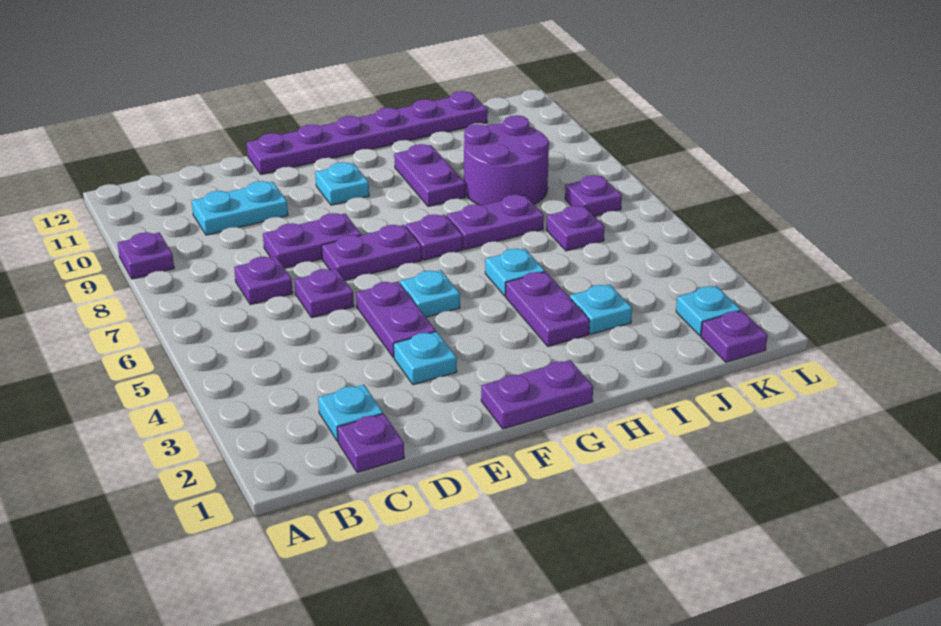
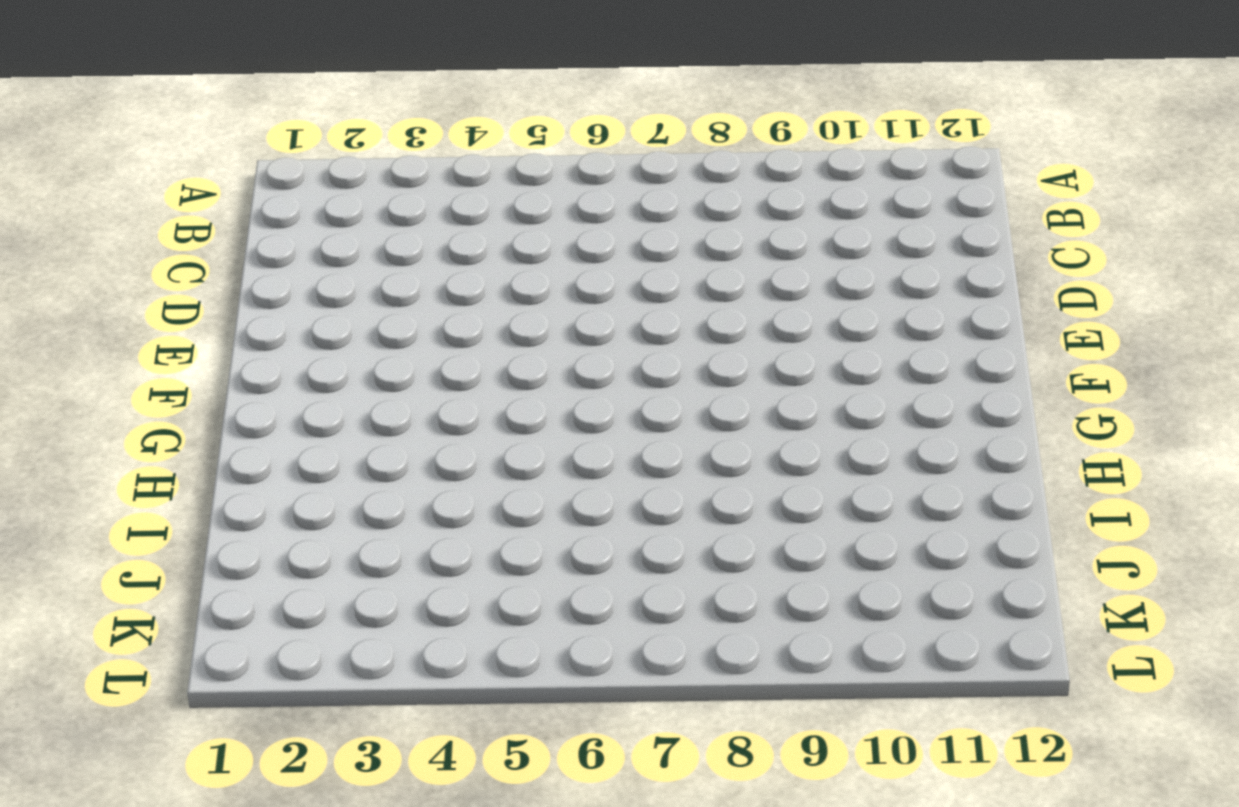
none -> purple plate A9 level 1
none -> purple plate C1 level 1
none -> cyan plate C2 level 1

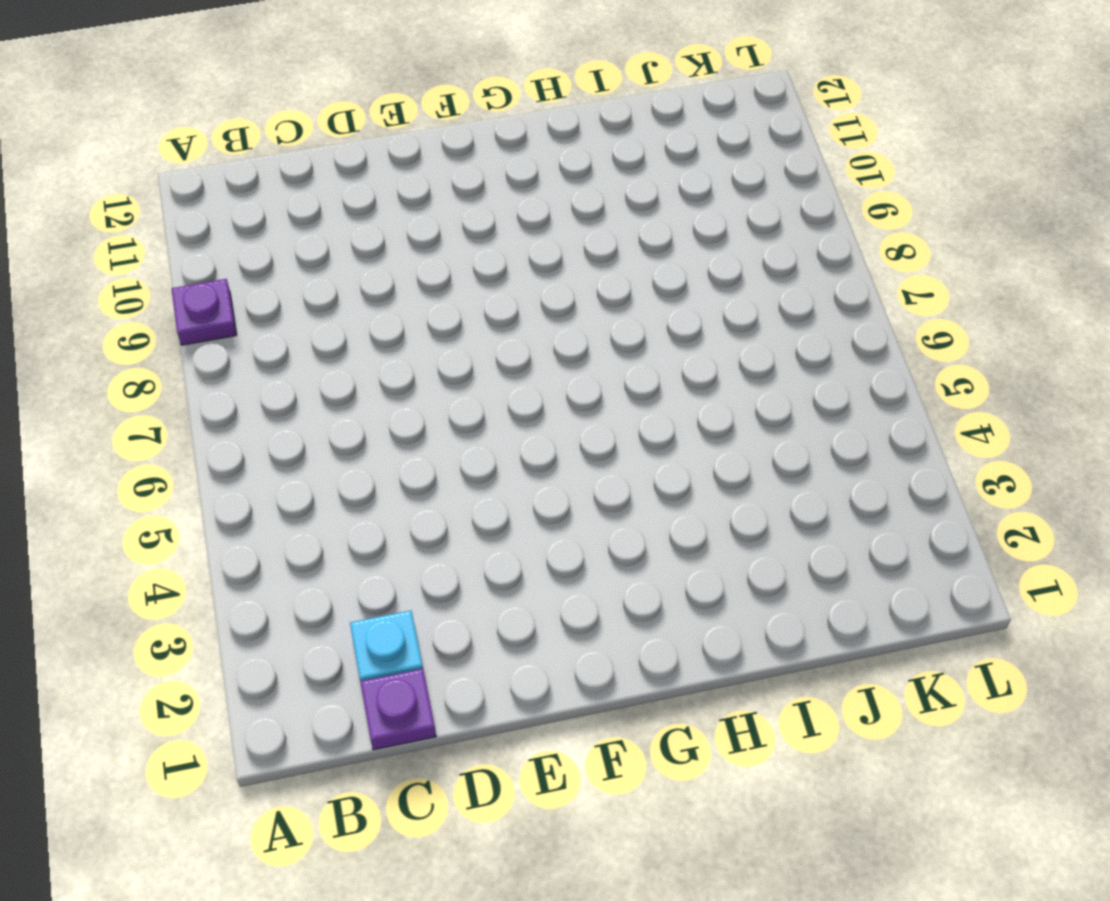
none -> purple plate C7 level 1
none -> cyan plate C10:D10 level 1
none -> purple plate D6 level 1

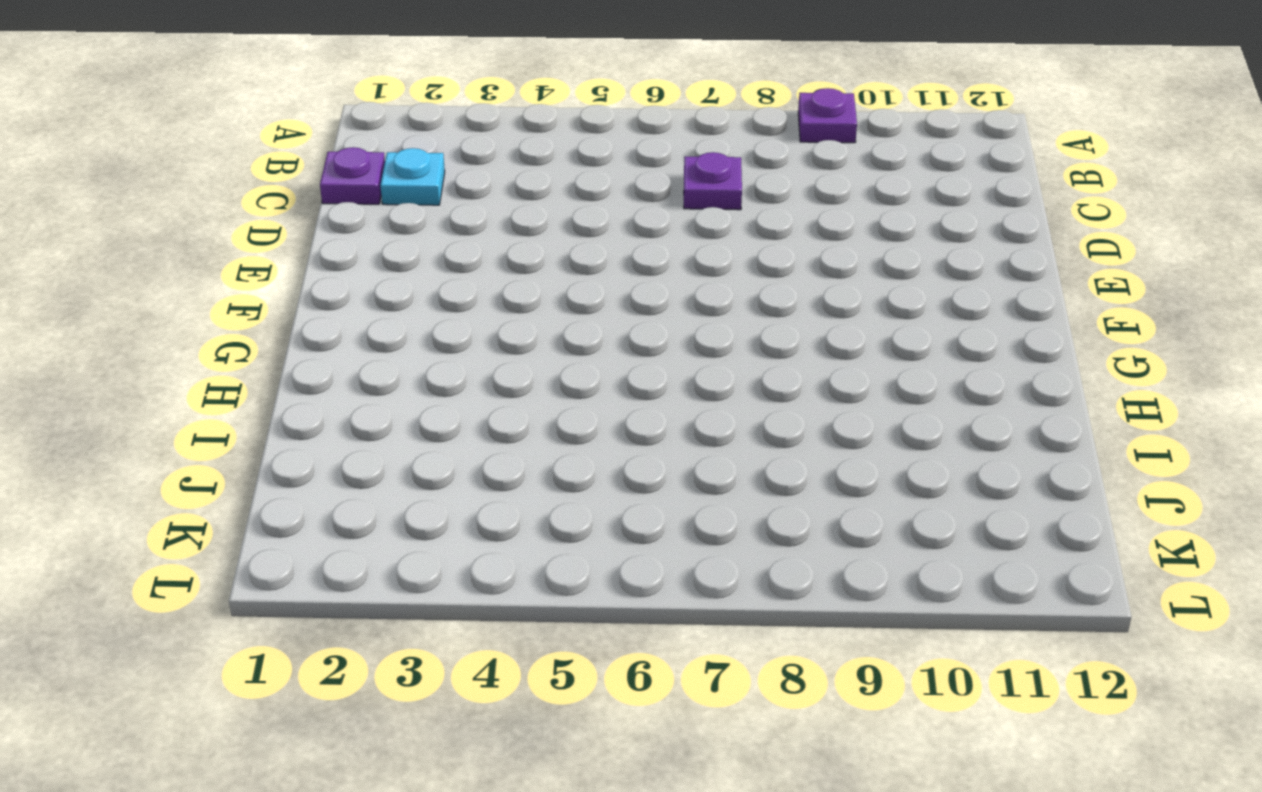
none -> cyan plate C10:D10 level 1
none -> purple plate D6 level 1
none -> purple plate D8:E8 level 1

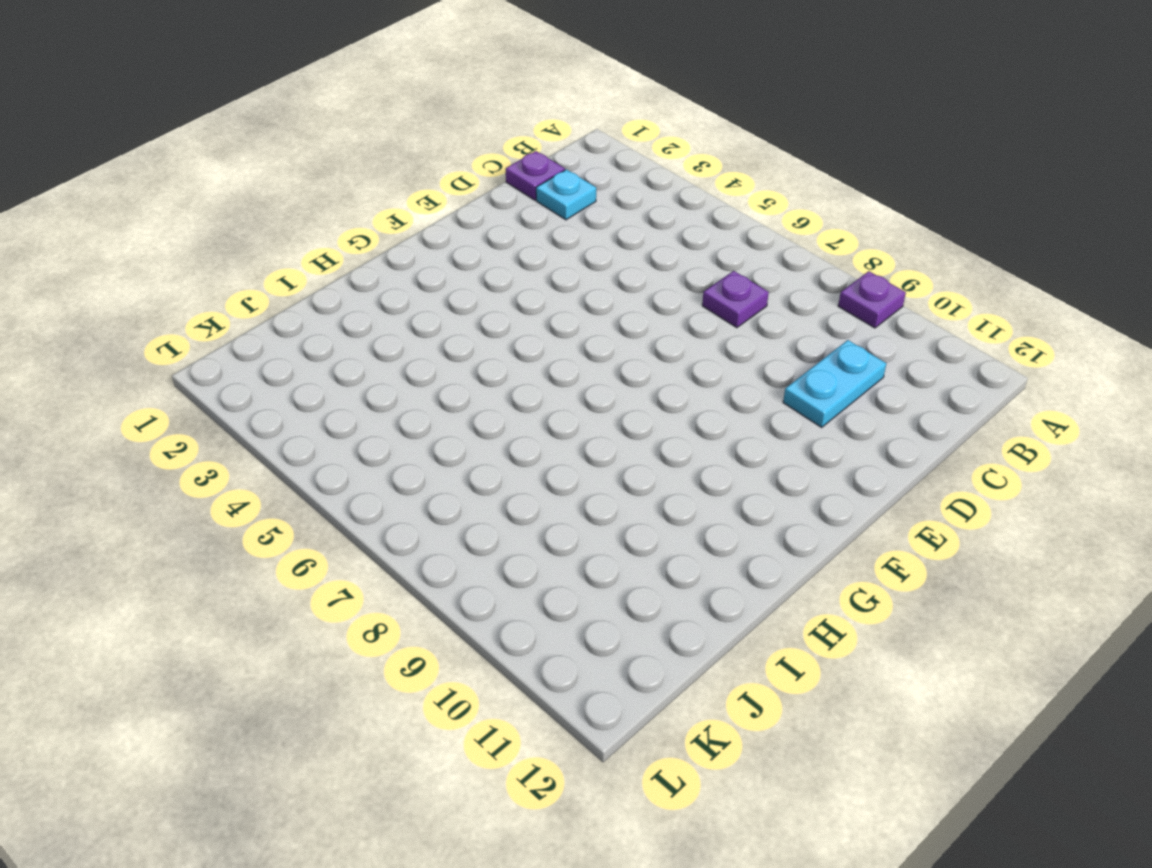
none -> purple plate D6 level 1
none -> purple plate D8:E8 level 1
none -> cyan plate E3 level 1

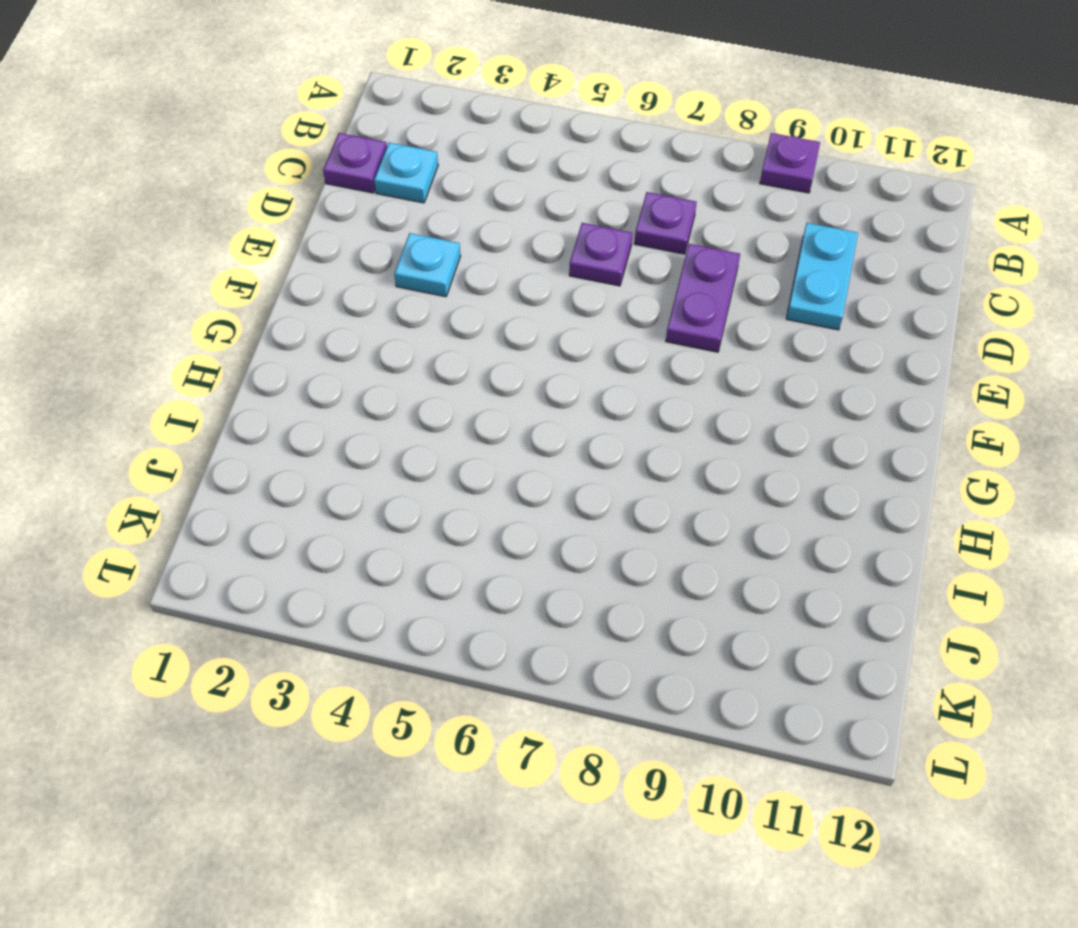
none -> purple plate E4:E5 level 1
none -> purple plate E7:F7 level 1
none -> purple plate E12:J12 level 1

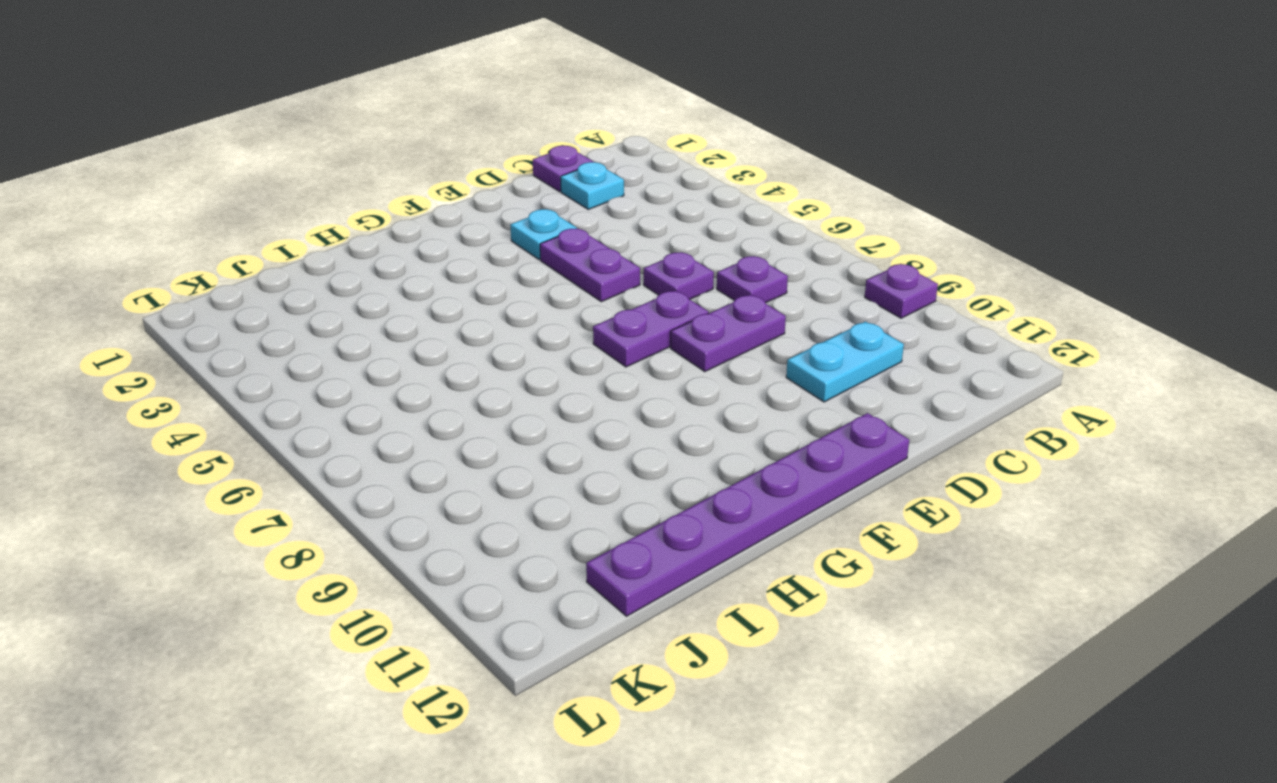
none -> purple plate F1:G1 level 1
none -> cyan plate F5 level 1
none -> cyan plate F10 level 1

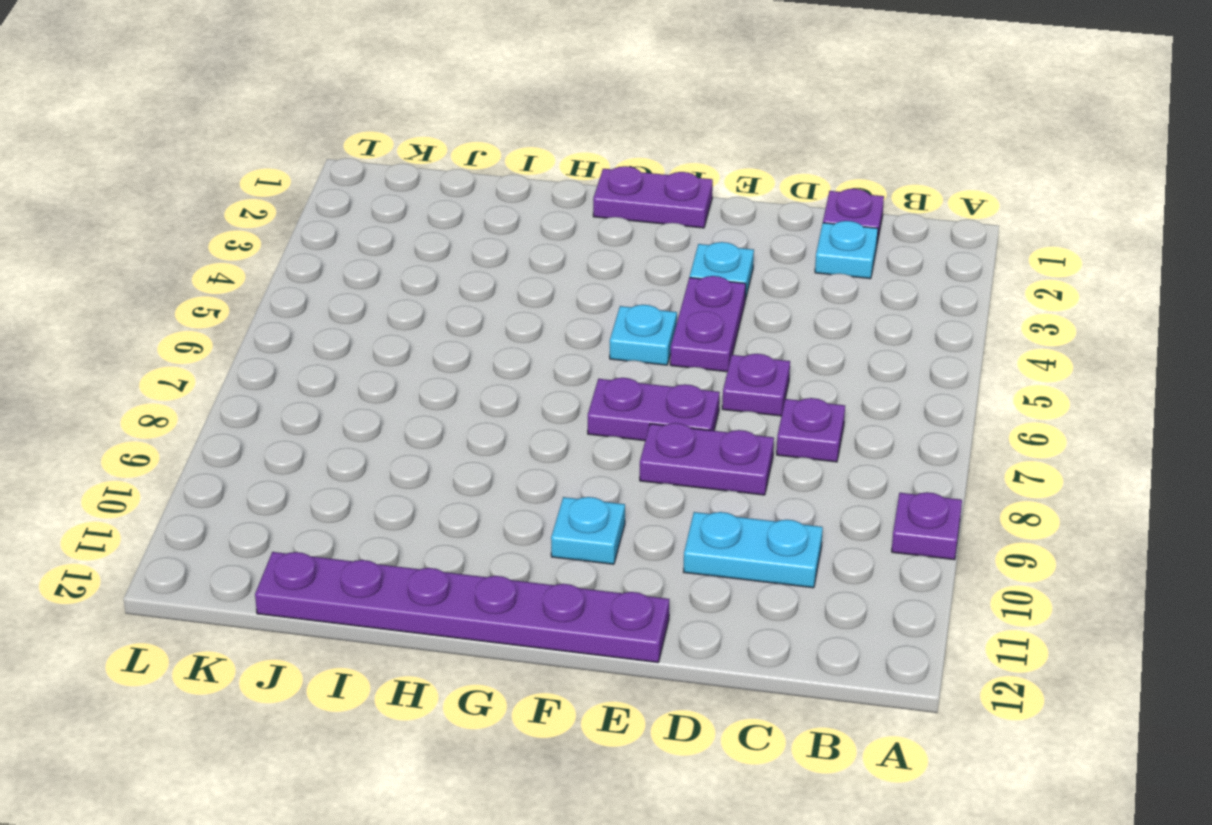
none -> purple plate G7 level 1
none -> purple plate H3:H4 level 1
none -> cyan plate H5 level 1

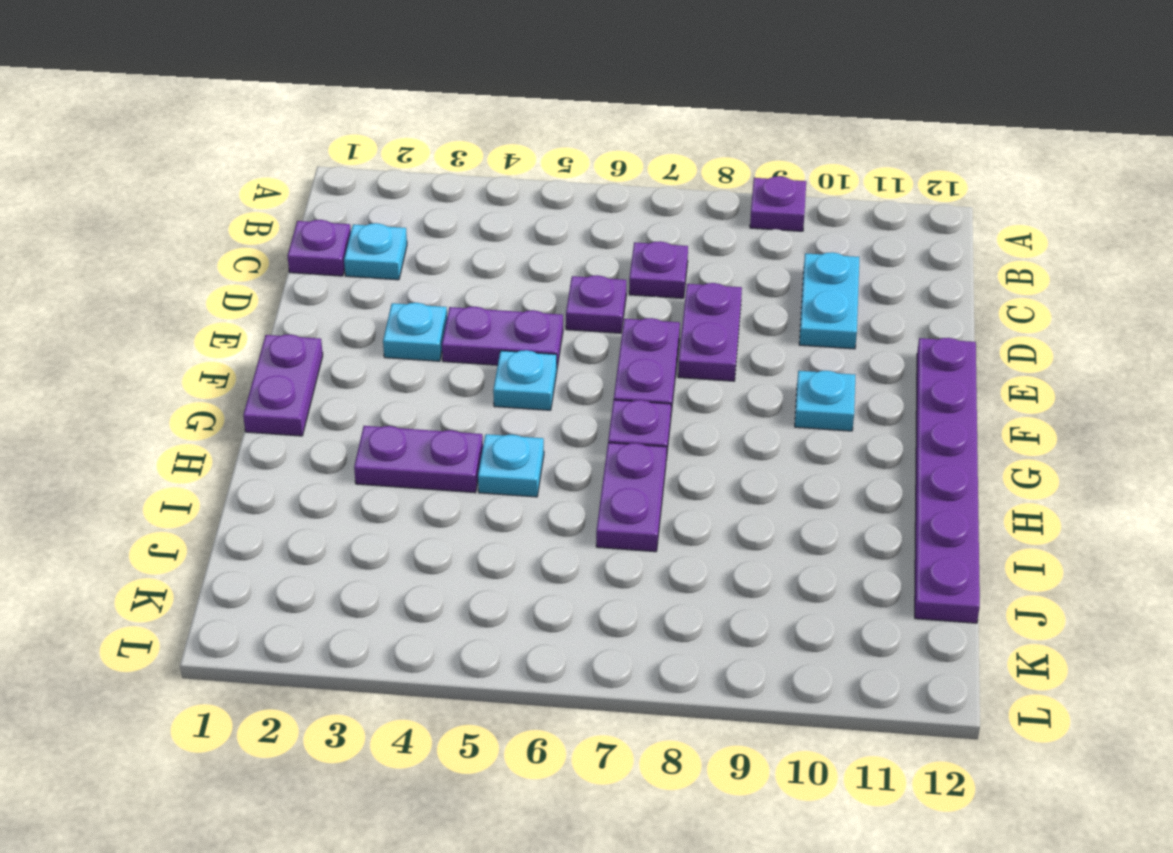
none -> purple plate H9:H10 level 1
none -> cyan plate I3 level 1
none -> purple round brick I8:J9 level 1

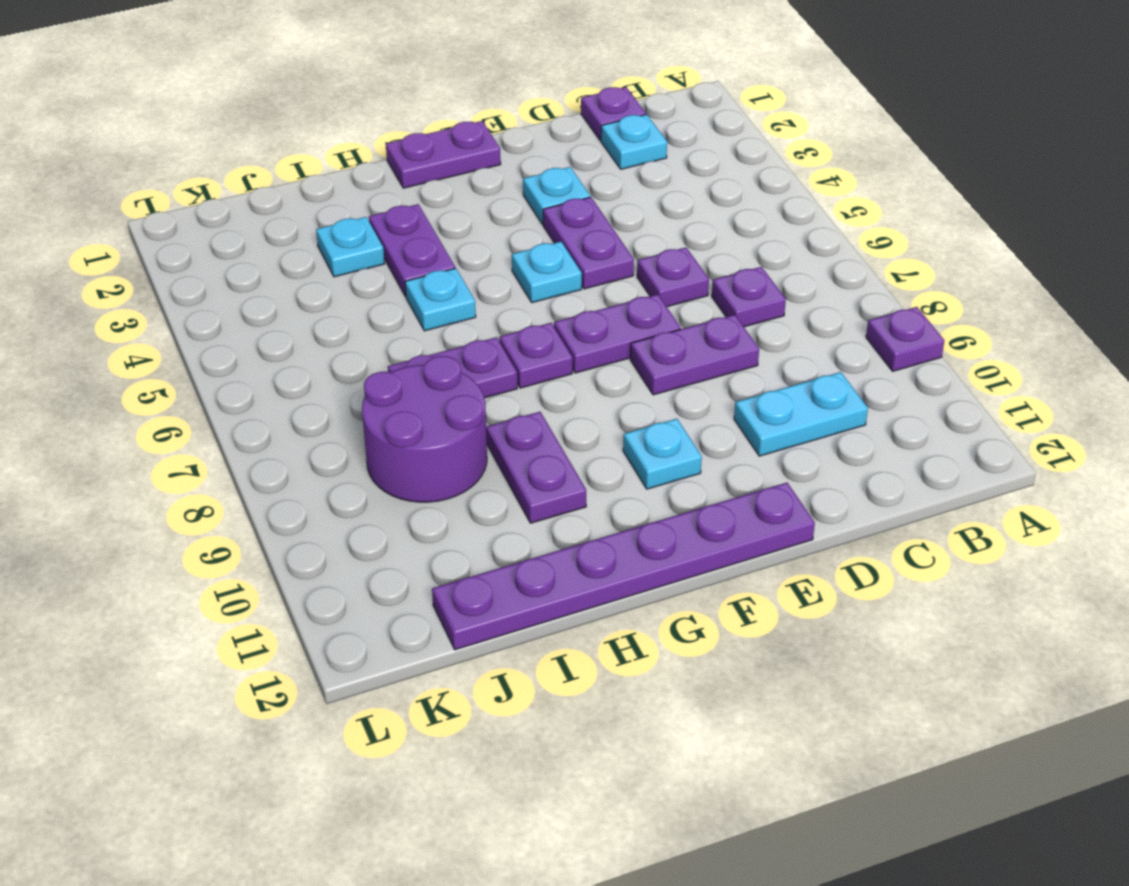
none -> purple plate J6 level 1
none -> purple plate K1 level 1
none -> cyan plate K2 level 1

